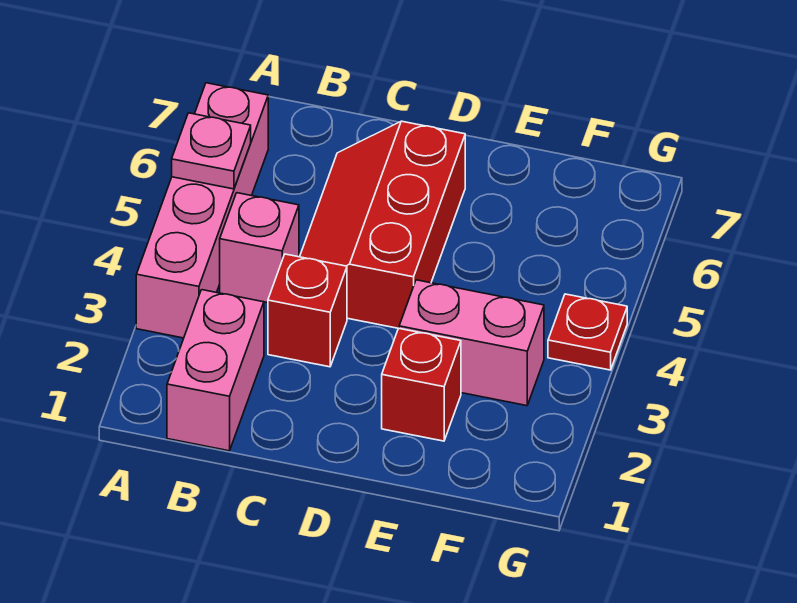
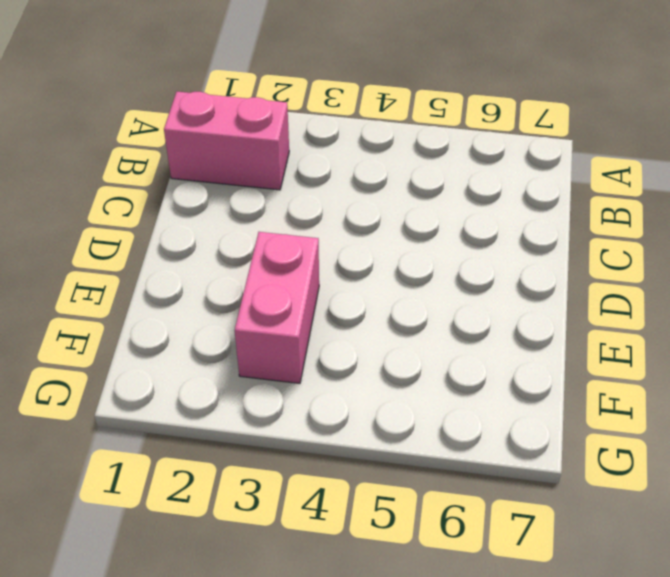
none -> pink brick A3:A6 level 1
none -> pink brick B4 level 1

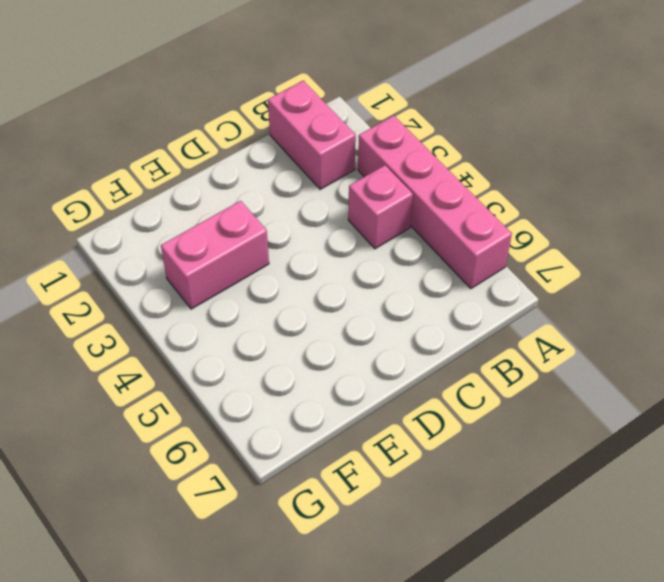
none -> red brick C3 level 1
none -> red slope C4:D6 level 1 top D

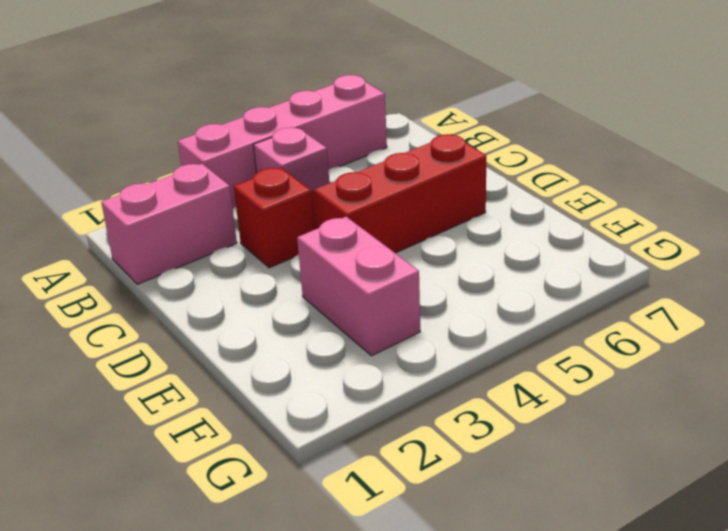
none -> red brick E2 level 1
none -> red plate G4 level 1

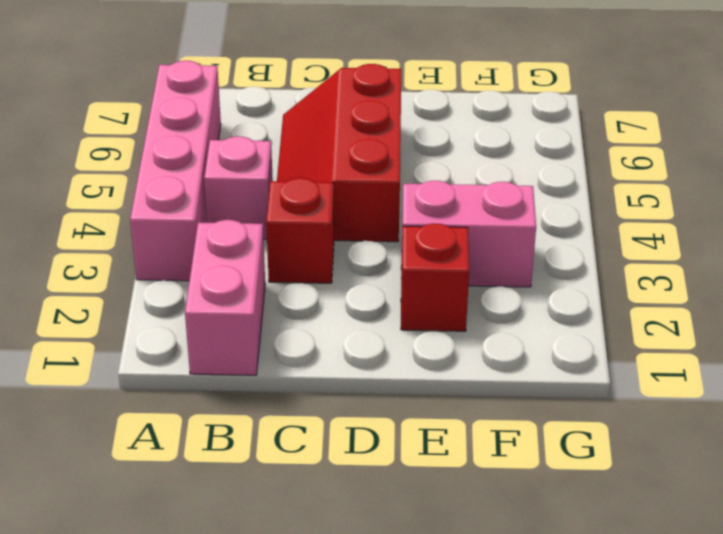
none -> red plate G4 level 1
none -> pink plate A5 level 2

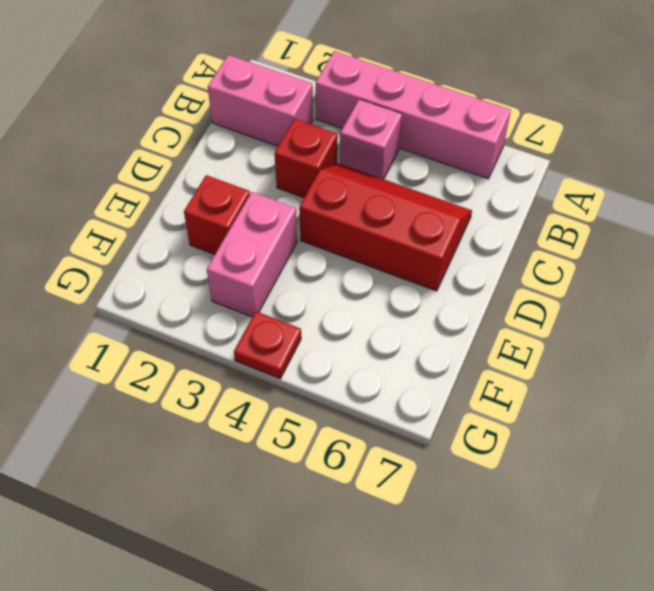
none -> pink plate A5 level 2

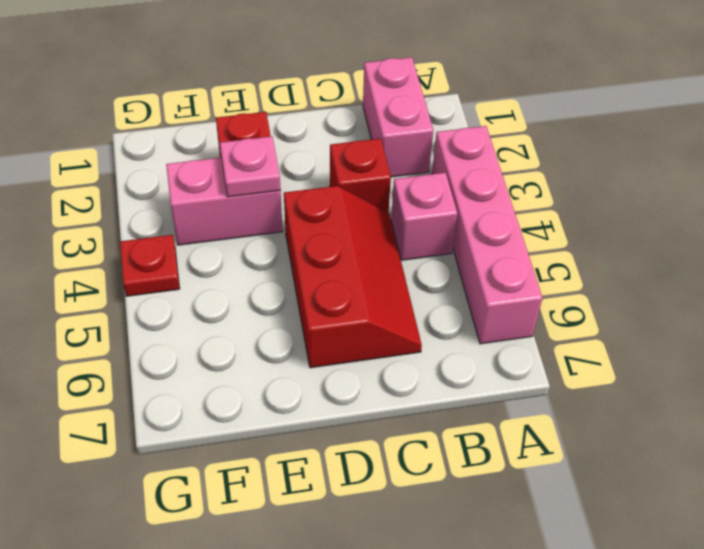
pink plate E3 level 2 -> pink plate A5 level 2

